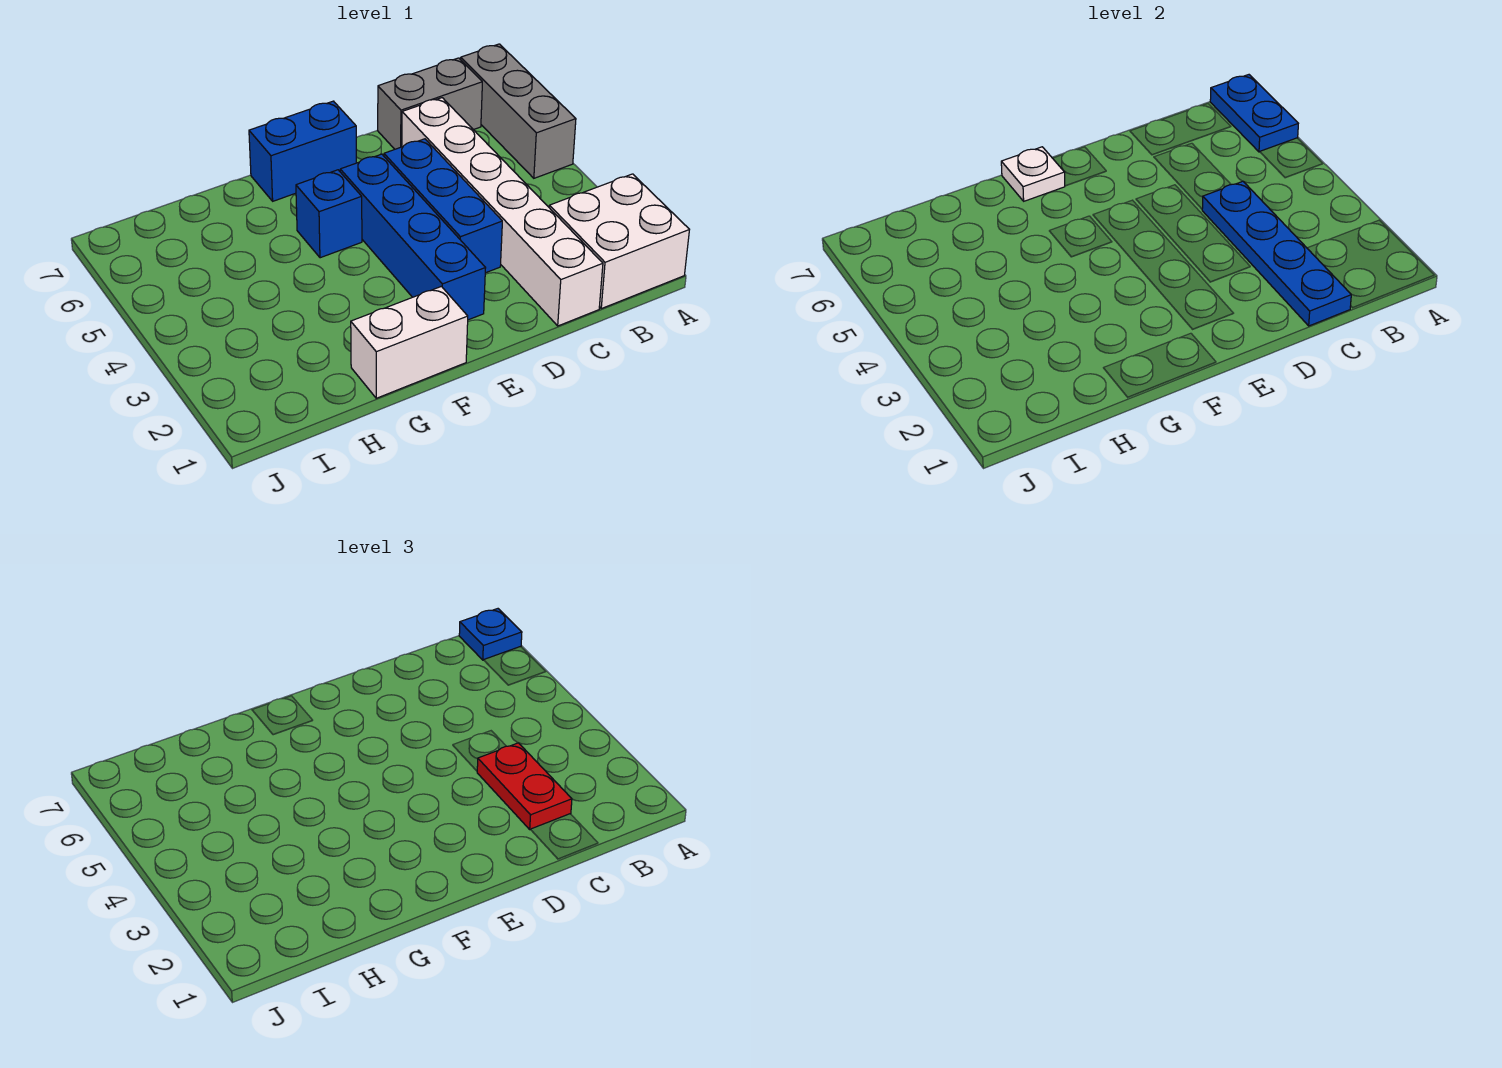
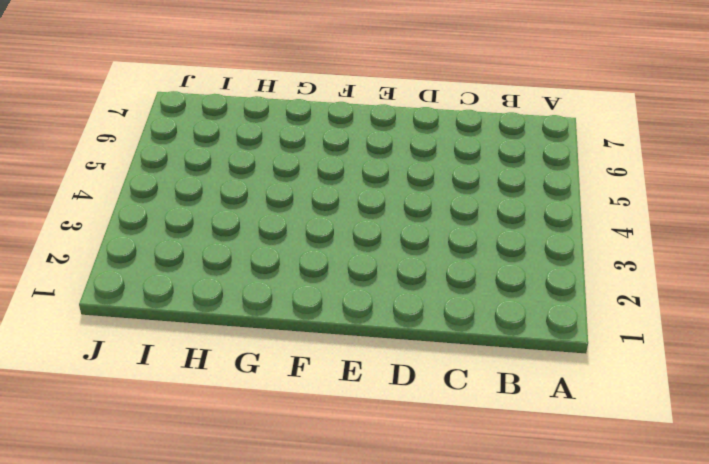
none -> white brick A1:B2 level 1
none -> grey brick A5:A7 level 1
none -> grey brick B7:C7 level 1

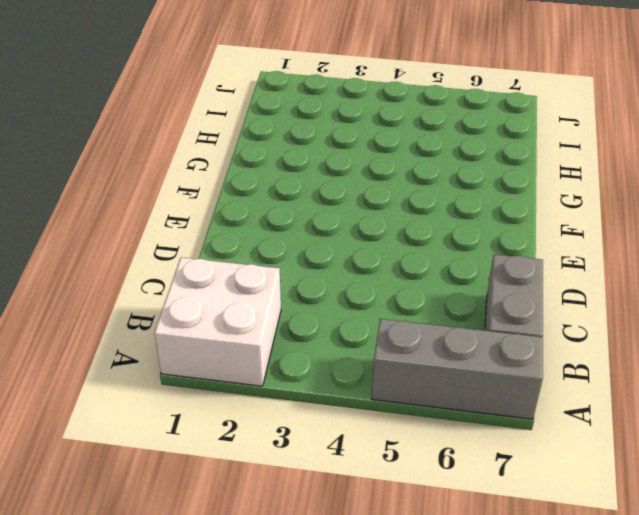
none -> white brick C1:C6 level 1
none -> blue brick D3:D5 level 1
none -> blue brick E2:E5 level 1

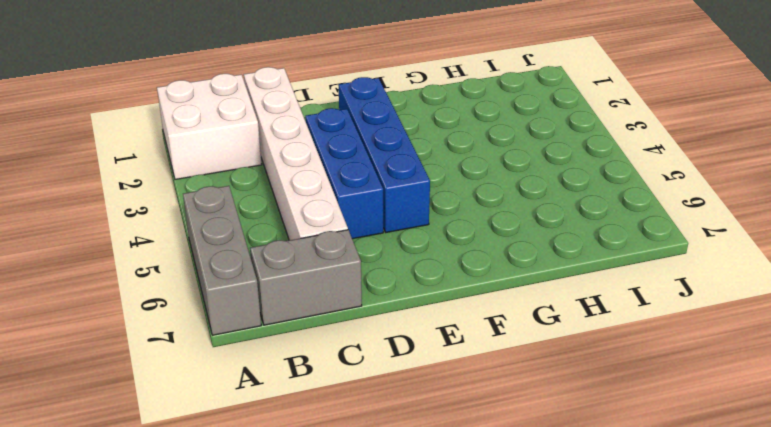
none -> blue brick E7:F7 level 1
none -> white brick F1:G1 level 1
none -> blue brick F5 level 1

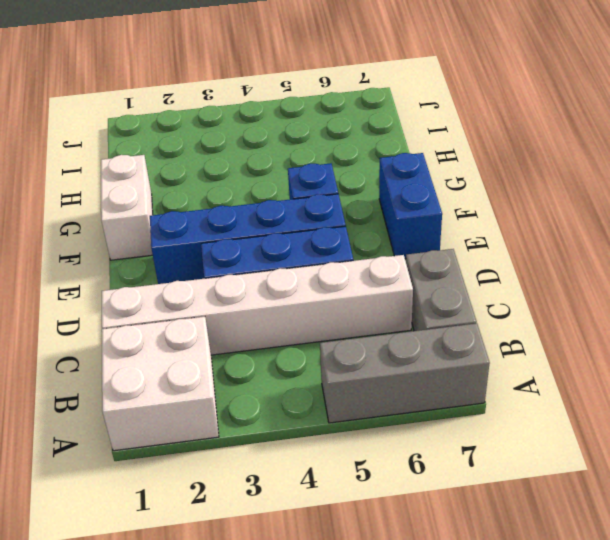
none -> blue plate A6:A7 level 2
none -> blue plate C1:C4 level 2
none -> white plate F7 level 2

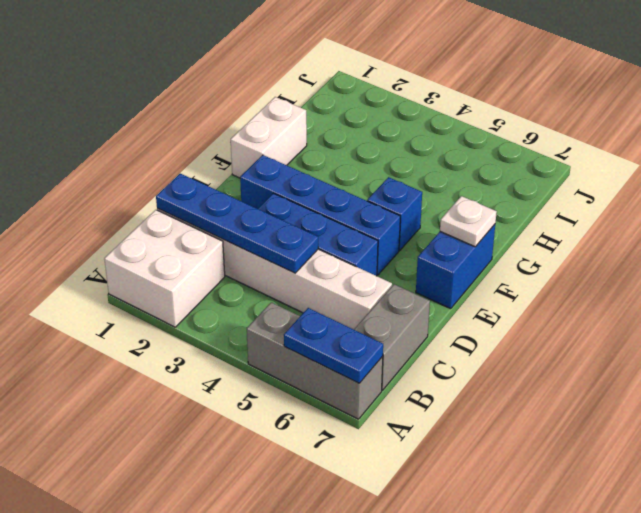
none -> blue plate A7 level 3
none -> red plate C2:C3 level 3

